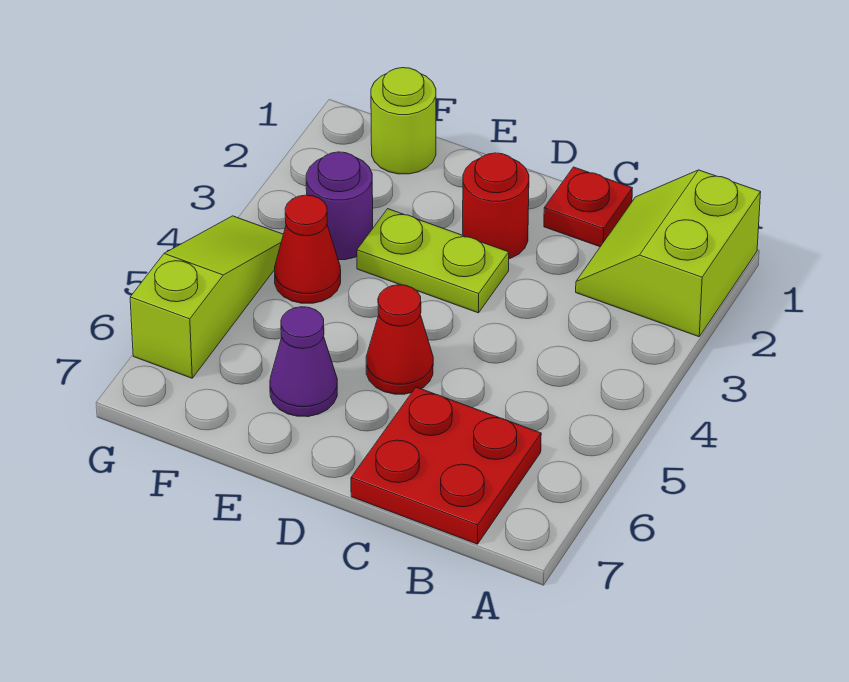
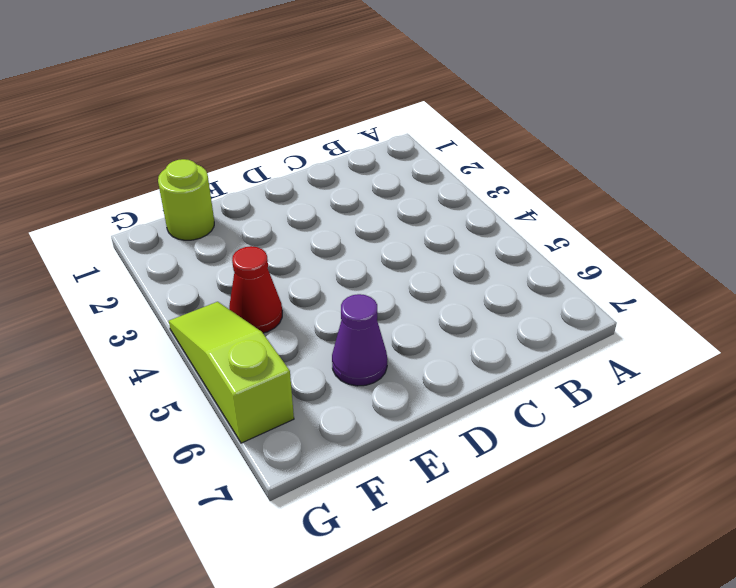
none -> lime slope A1:B2 level 1 top A
none -> red plate B6:C7 level 1

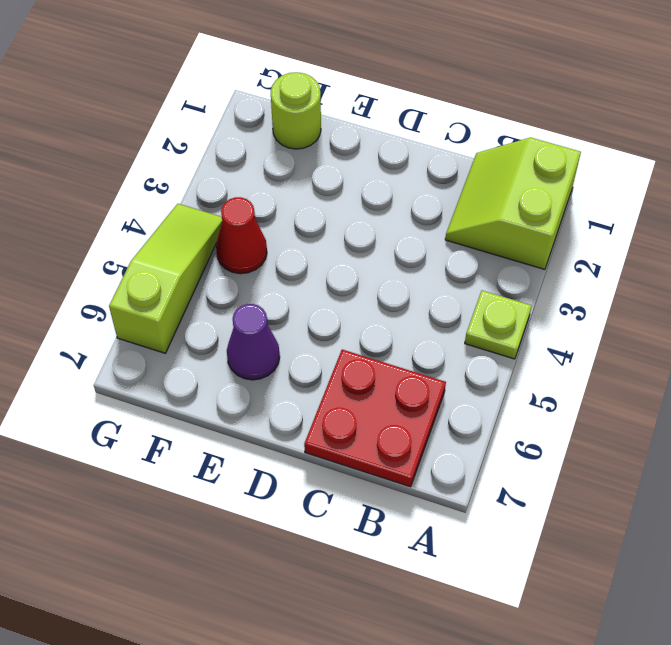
lime plate A4 level 1 -> none
none -> red plate C1 level 1
none -> red round brick D2 level 1

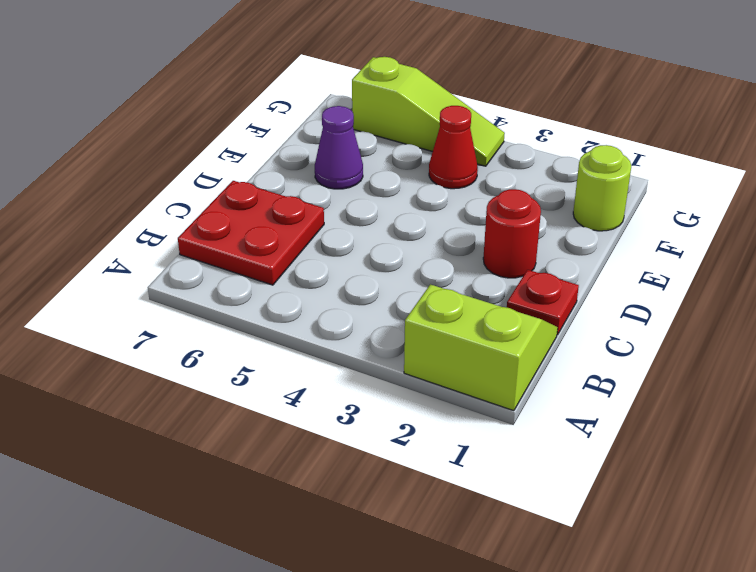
none -> lime plate D3:E3 level 1
none -> red cone D5 level 1

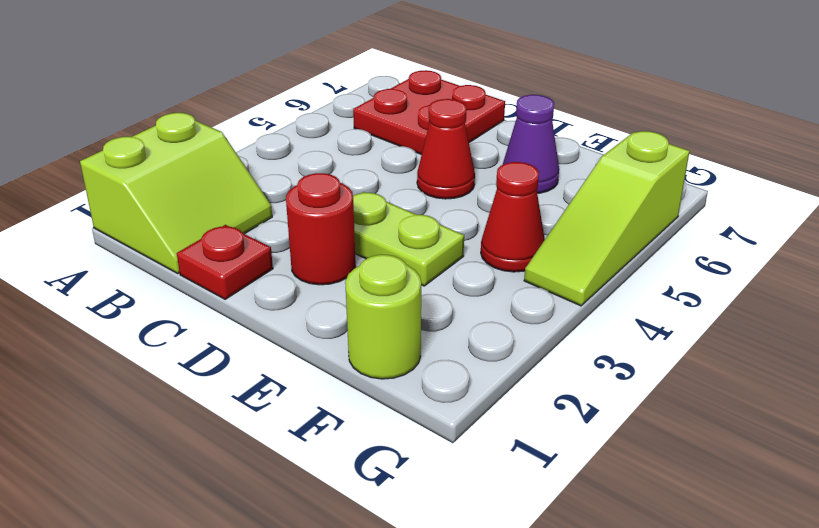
none -> purple round brick F3 level 1

